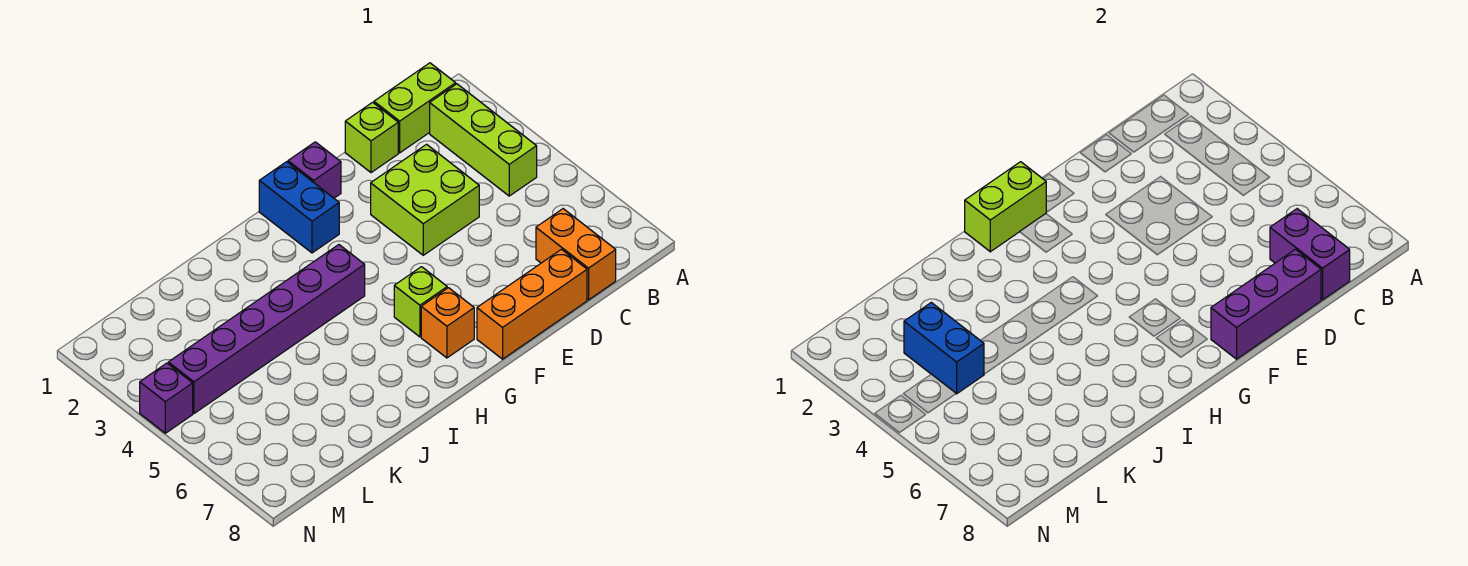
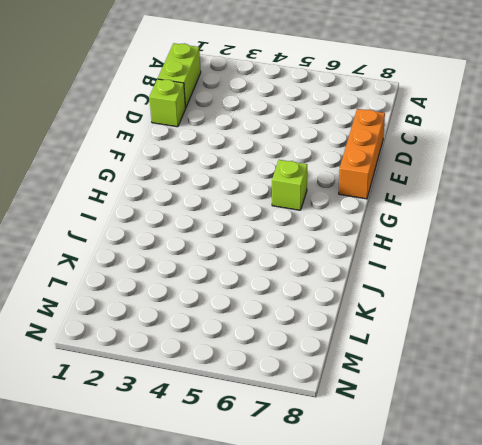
none -> lime brick B2:B4 level 1
none -> orange brick C7:C8 level 1
none -> lime brick D3:E4 level 1

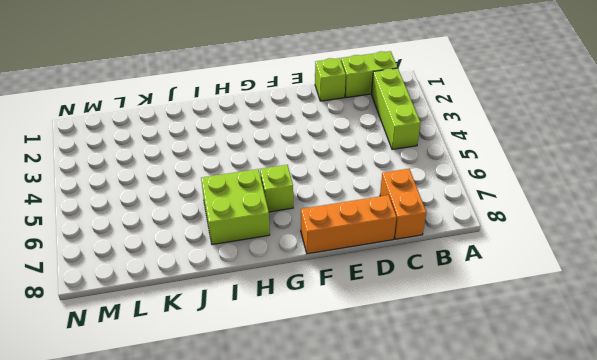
lime brick H6:I7 level 1 -> lime brick D3:E4 level 1
none -> purple brick F1 level 1
none -> blue brick G1:G2 level 1
none -> orange brick G7 level 1

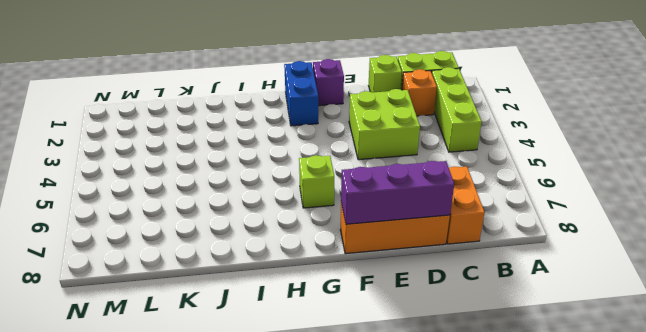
orange brick C2 level 1 -> orange brick G7 level 1
none -> purple brick H4:M4 level 1
none -> purple brick N4 level 1
none -> purple brick C7:C8 level 2

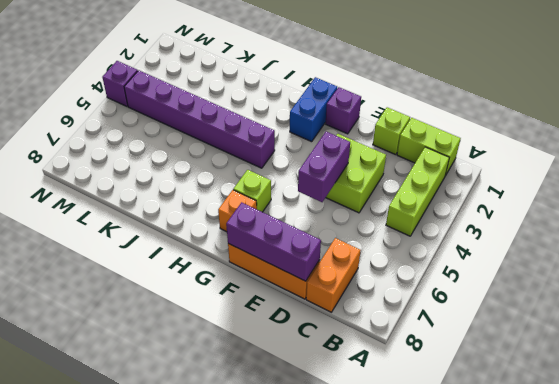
purple brick E4:E5 level 2 -> purple brick C7:C8 level 2
none -> lime brick G1:H1 level 2
none -> blue brick L3:L4 level 2

